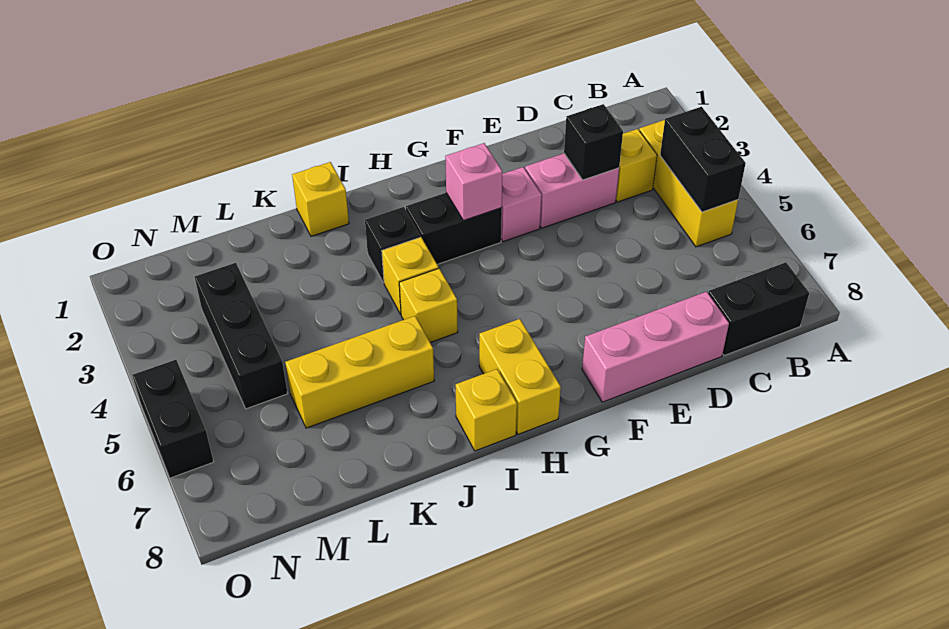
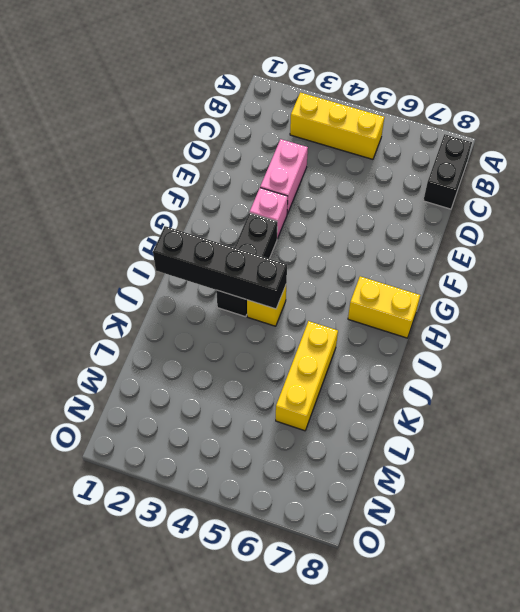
black brick I1:I4 level 2 -> none
none -> yellow brick C3 level 1
none -> pink brick D8:F8 level 1
none -> yellow brick I5 level 1

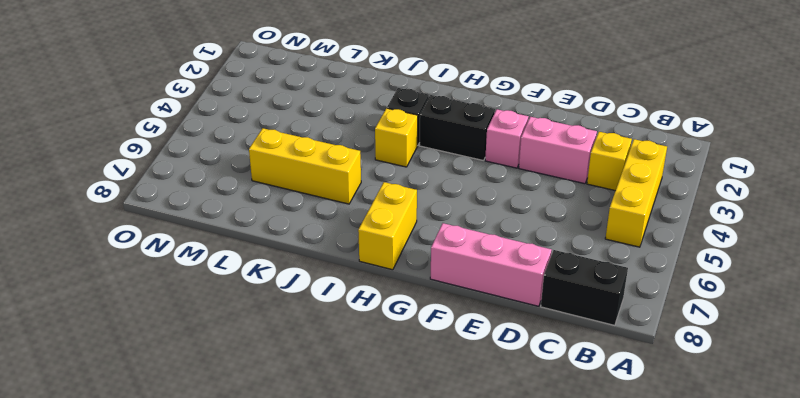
none -> yellow brick I5 level 1
none -> yellow brick I8 level 1
none -> yellow brick J1 level 1

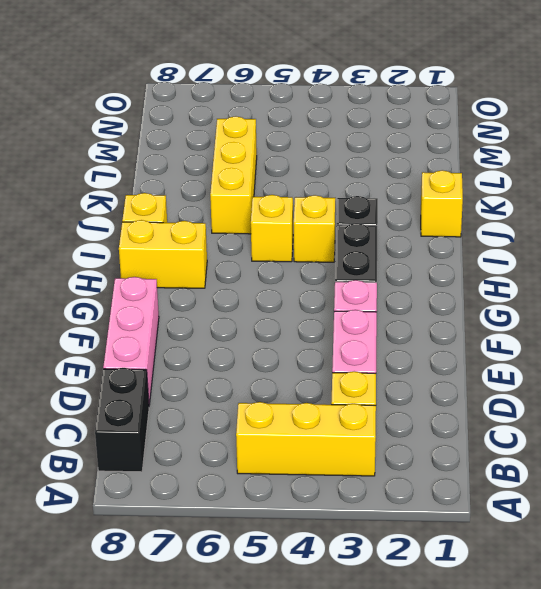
none -> black brick M3:M5 level 1
none -> black brick O5:O6 level 1
none -> black brick B4:B5 level 2

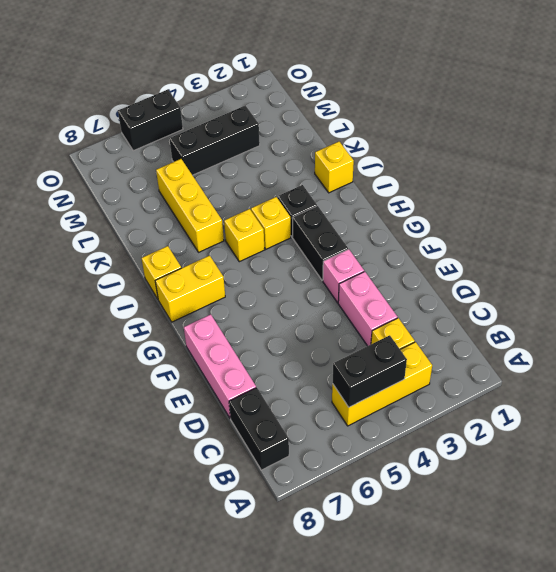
none -> black brick D3 level 2
none -> pink brick G3 level 2

